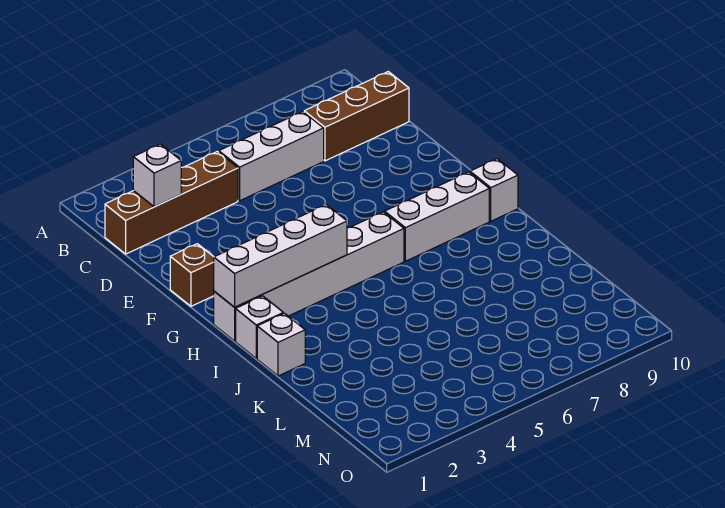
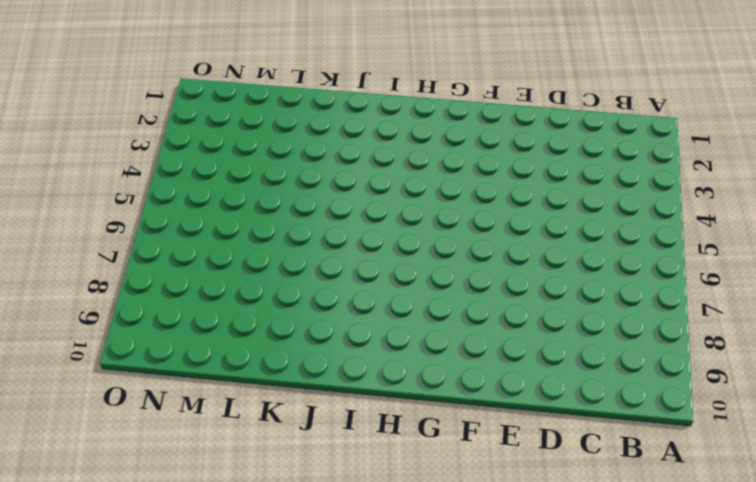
none -> brown brick C1:C4 level 1
none -> white brick C5:C7 level 1

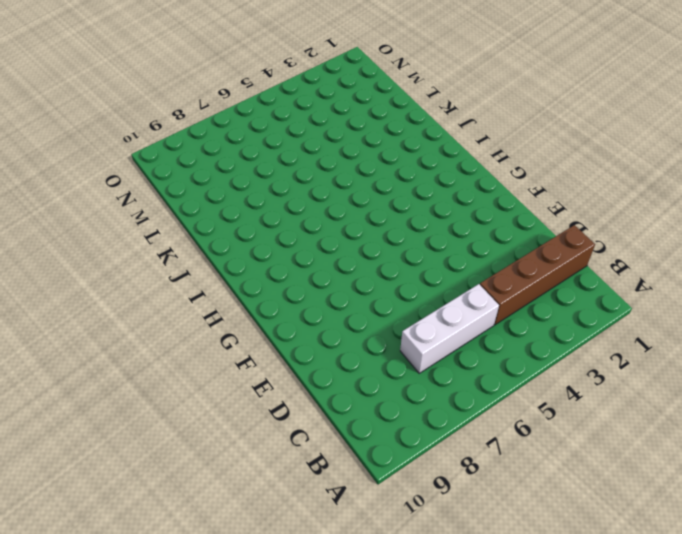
none -> brown brick C8:C10 level 1
none -> brown brick F1 level 1

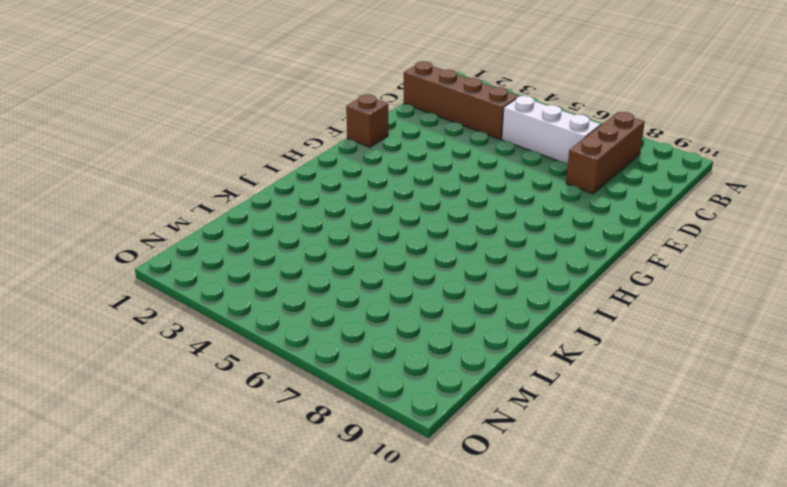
brown brick B8:D8 level 1 -> brown brick C8:C10 level 1
none -> white brick H1:H6 level 1
none -> white brick H7:H9 level 1

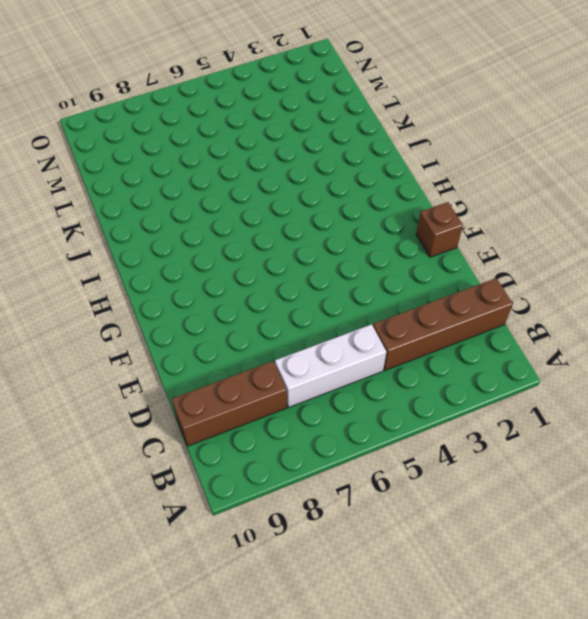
none -> white brick H1:H6 level 1
none -> white brick H7:H9 level 1

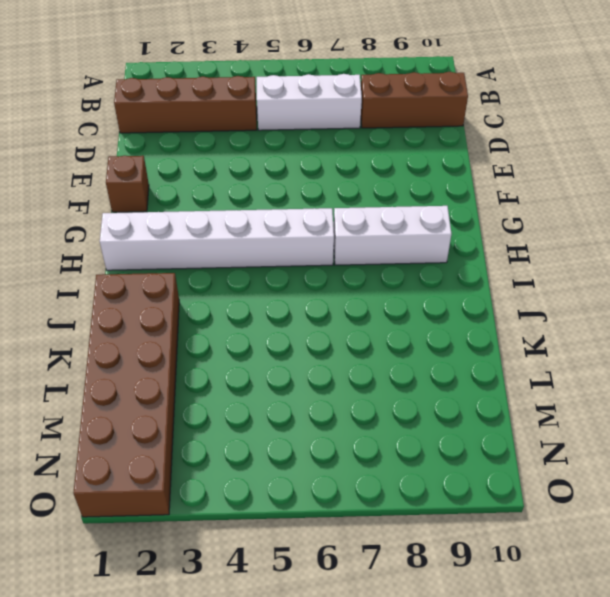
brown brick J1:O2 level 1 -> white brick J1 level 1
none -> white brick H10 level 1
none -> white brick I1 level 1

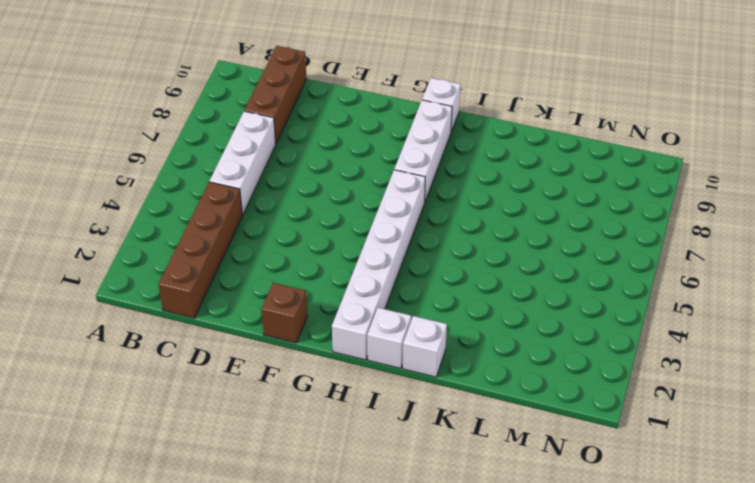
none -> white brick C2 level 2
none -> white brick H1:H4 level 2

